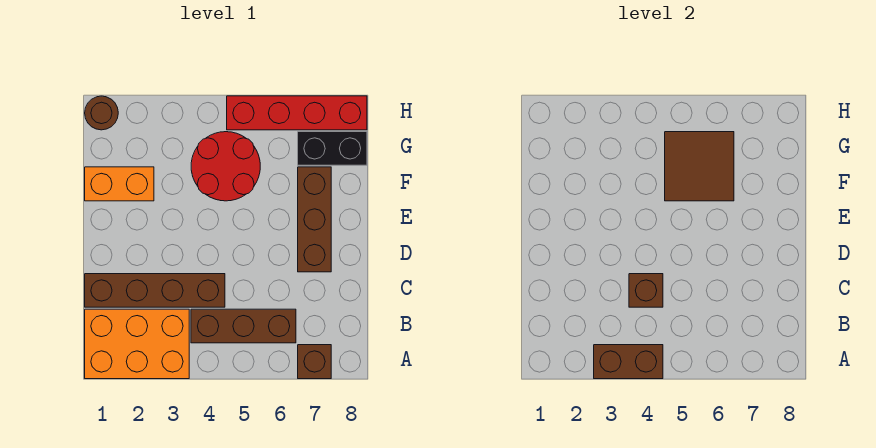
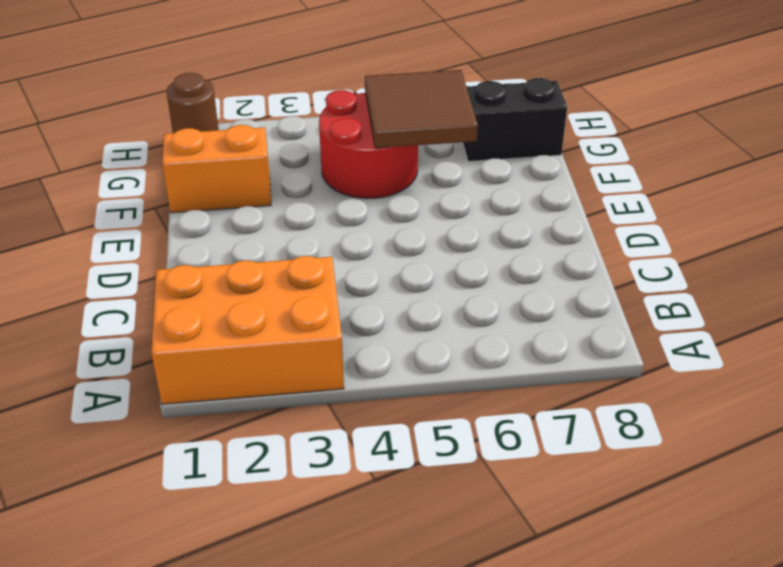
none -> brown brick A7 level 1
none -> brown brick B4:B6 level 1
none -> brown brick C1:C4 level 1

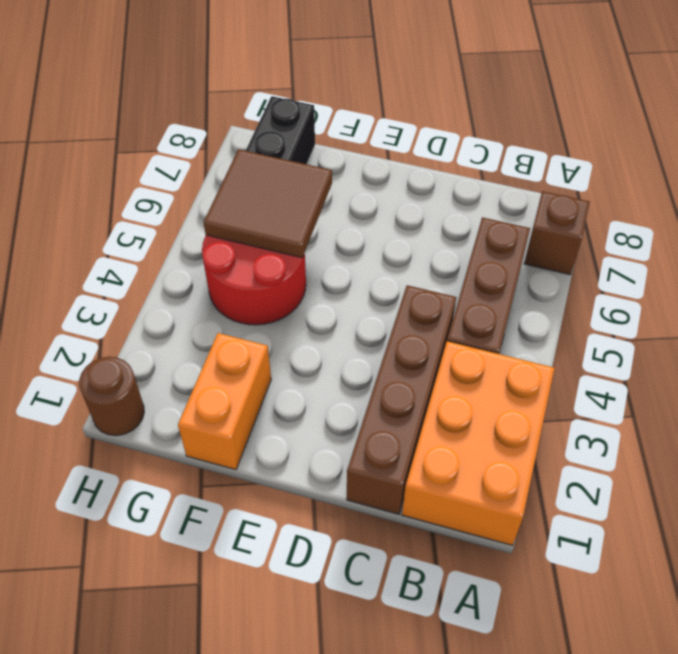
none -> brown brick D7:F7 level 1
none -> red brick H5:H8 level 1
none -> brown brick A3:A4 level 2

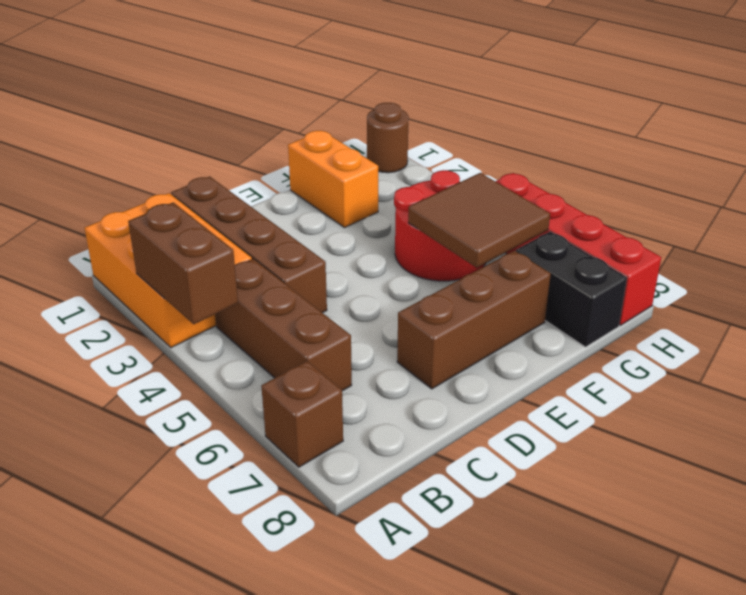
none -> brown brick C4 level 2

